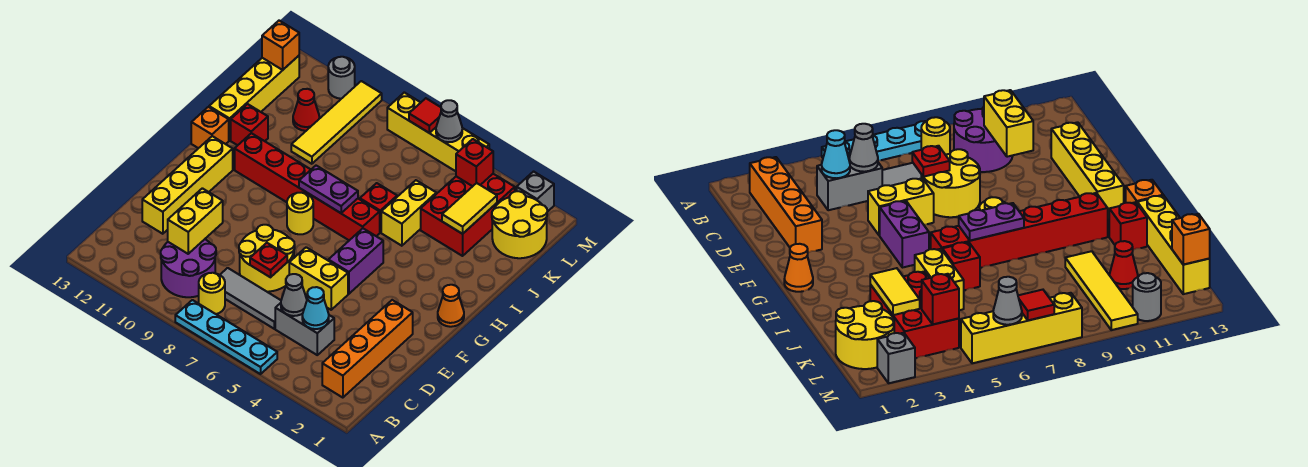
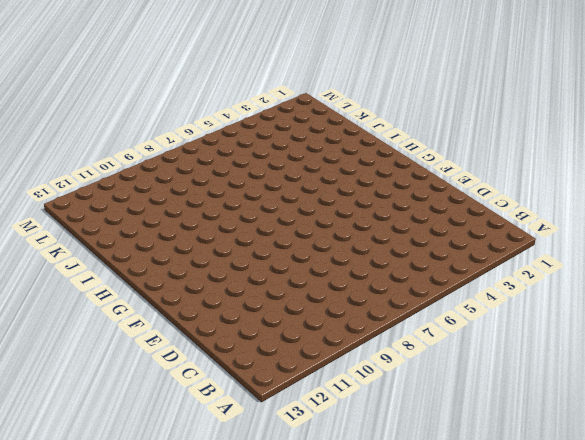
none -> cyan plate A5:A8 level 1
none -> orange brick B2:E2 level 1
none -> yellow round brick B8 level 1
none -> purple round brick B9:C10 level 1

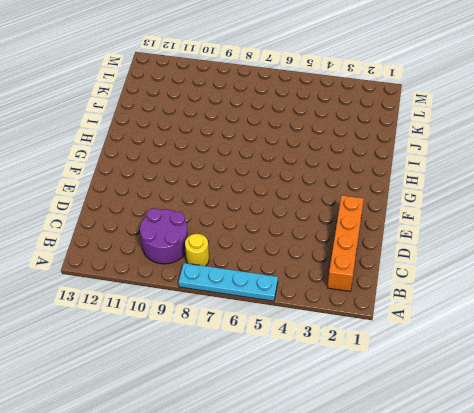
none -> grey brick C4:C5 level 1
none -> grey tile C6:C8 level 1
none -> yellow round brick D7:E8 level 1
none -> yellow brick D12:G12 level 1

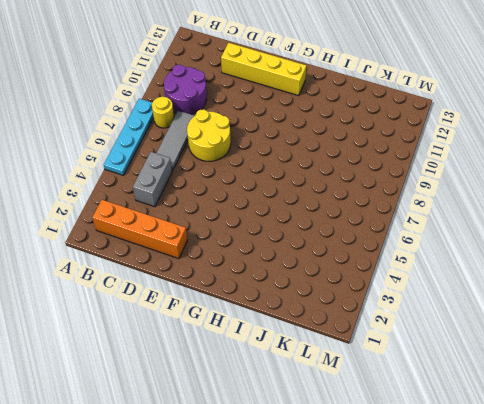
none -> yellow brick E5:E6 level 1
none -> purple brick F5:G5 level 1
none -> orange cone G1 level 1
none -> yellow round brick G8 level 1

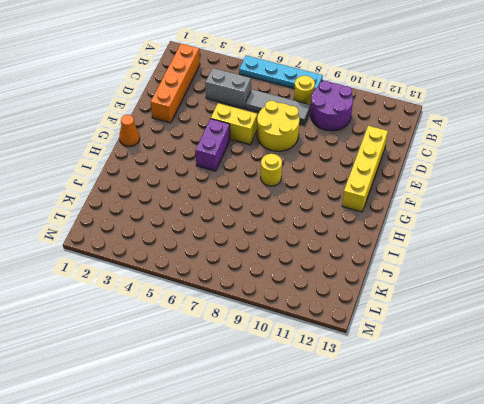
none -> red brick H6:H11 level 1
none -> orange brick H13 level 1
none -> yellow brick I5:J5 level 1
none -> red brick I6 level 1

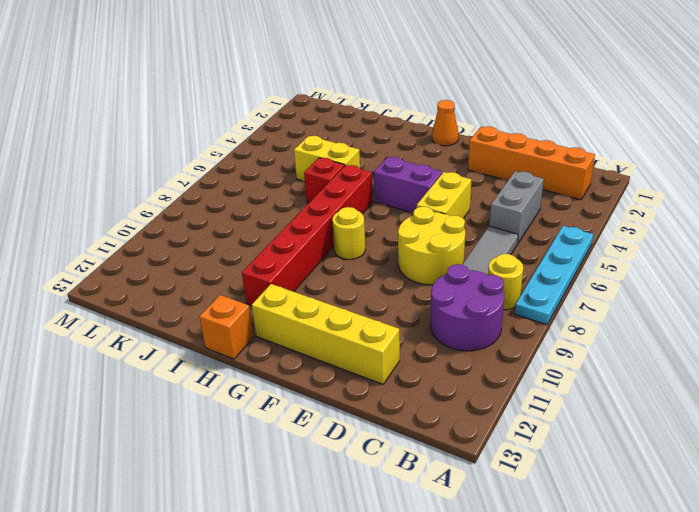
none -> red brick I12 level 1
none -> yellow brick I13:L13 level 1
none -> red brick J3:L4 level 1
none -> yellow tile J10:M10 level 1

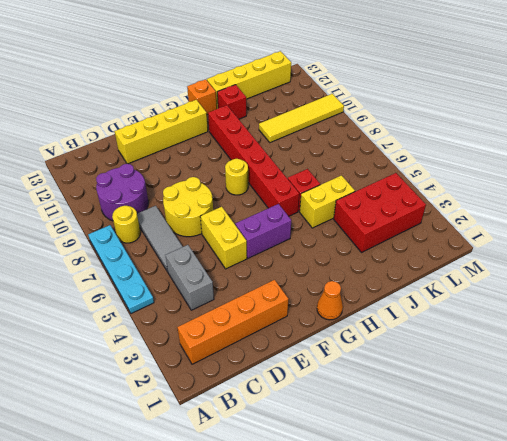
none -> yellow round brick K1:L2 level 1
none -> red cone K11 level 1
none -> grey brick M2 level 1
none -> yellow brick M5:M8 level 1

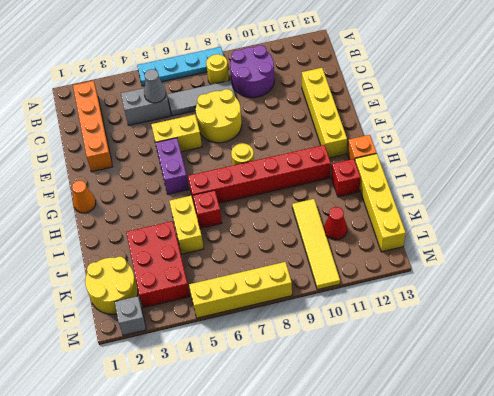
none -> grey round brick M11 level 1
none -> cyan cone C4 level 2
none -> yellow brick C10:D10 level 2
none -> red plate D7 level 2

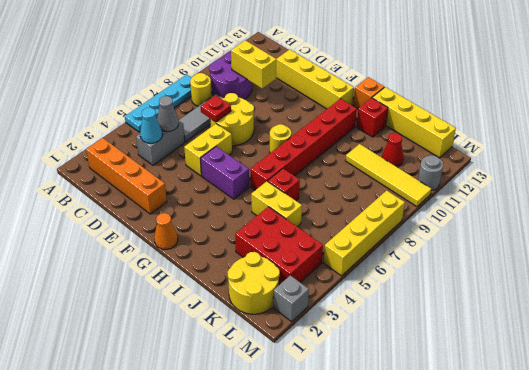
none -> purple plate H7:H8 level 2
none -> yellow tile J3:K3 level 2
none -> red brick L4 level 2
none -> orange brick L13 level 2

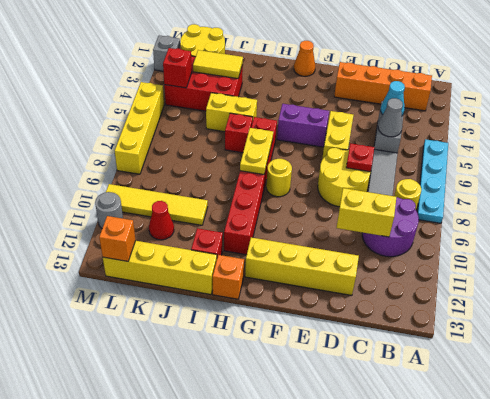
yellow plate H7:H8 level 2 -> purple plate H7:H8 level 2
none -> grey cone M6 level 2
none -> red tile M7 level 2

